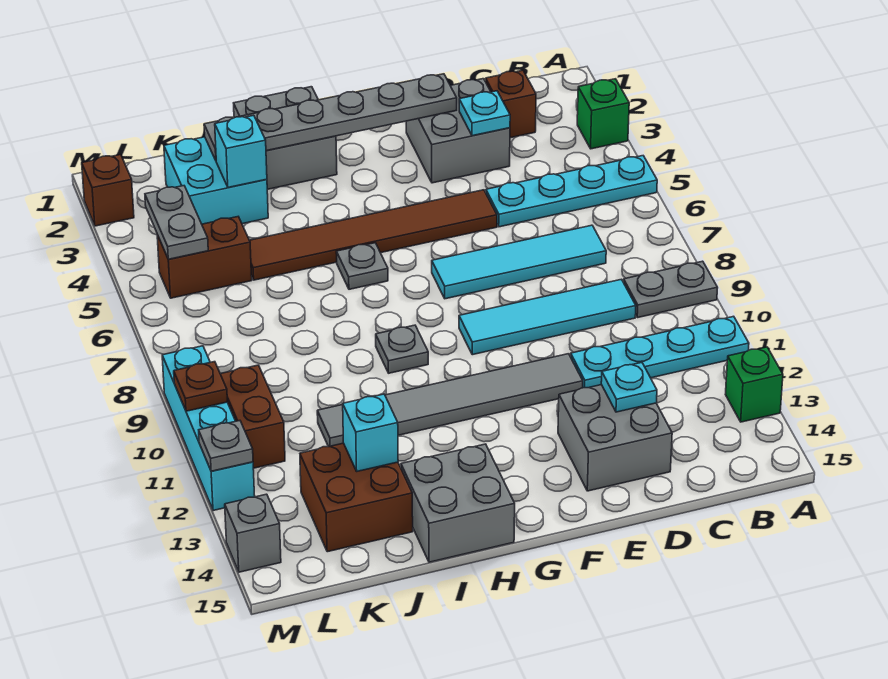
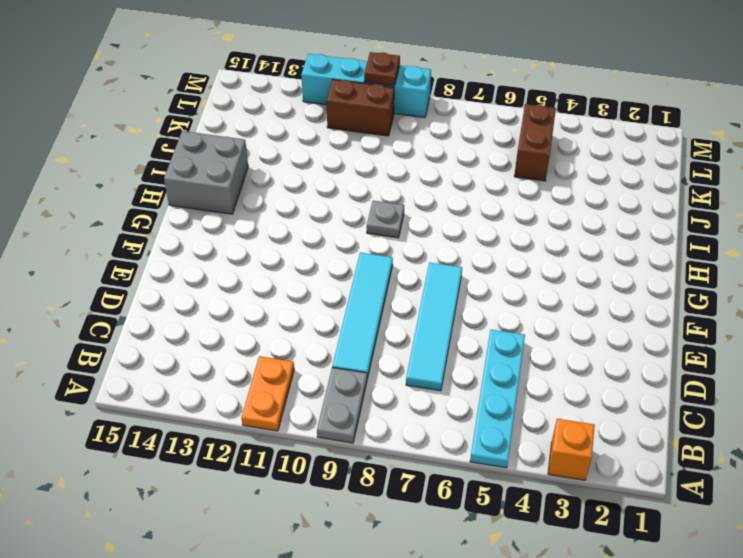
orange brick A3 level 1 -> green brick A3 level 1
orange plate A11:B11 level 1 -> cyan plate A11:D11 level 1
none -> green brick A13 level 1
none -> brown brick C2 level 1
none -> grey brick D2:E3 level 1
none -> grey brick D13:E14 level 1

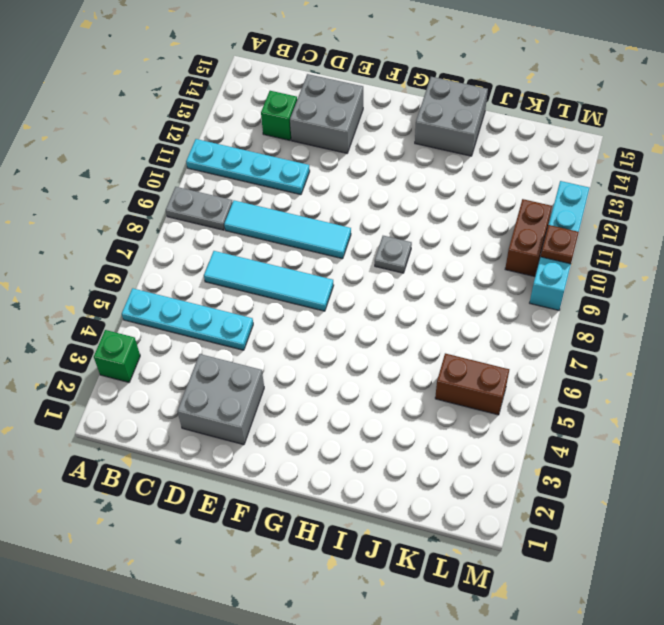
green brick C13 level 1 -> green brick A13 level 1
none -> brown brick C2 level 1
none -> brown tile E5:J5 level 1
none -> grey tile E11:J11 level 1
none -> grey brick H1:I2 level 1

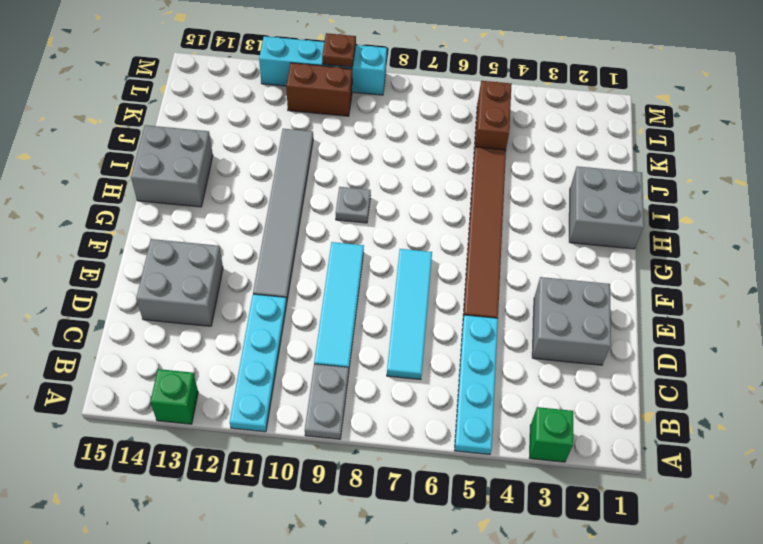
none -> brown brick C2 level 1
none -> grey plate H6 level 1
none -> cyan brick J2:K3 level 1
none -> brown brick J13:K14 level 1

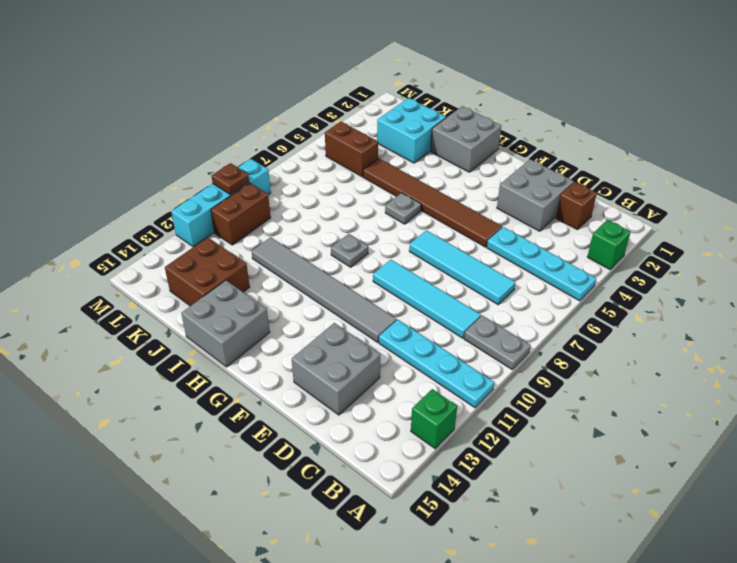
none -> brown brick M2 level 1
none -> grey brick M14 level 1
none -> cyan plate D3 level 2
none -> cyan plate D13 level 2

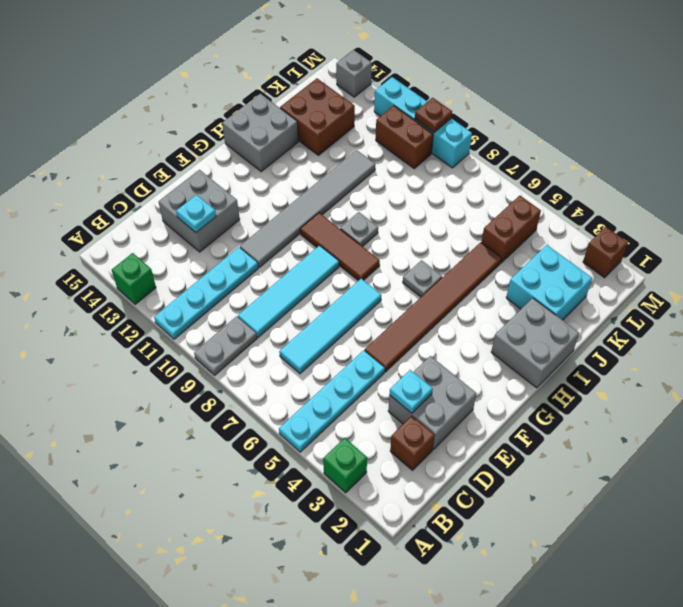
brown tile G8:G10 level 1 -> none
none -> grey plate E2:J2 level 2
none -> cyan brick J3 level 2
none -> cyan brick J13 level 2
none -> grey plate L4:L5 level 2

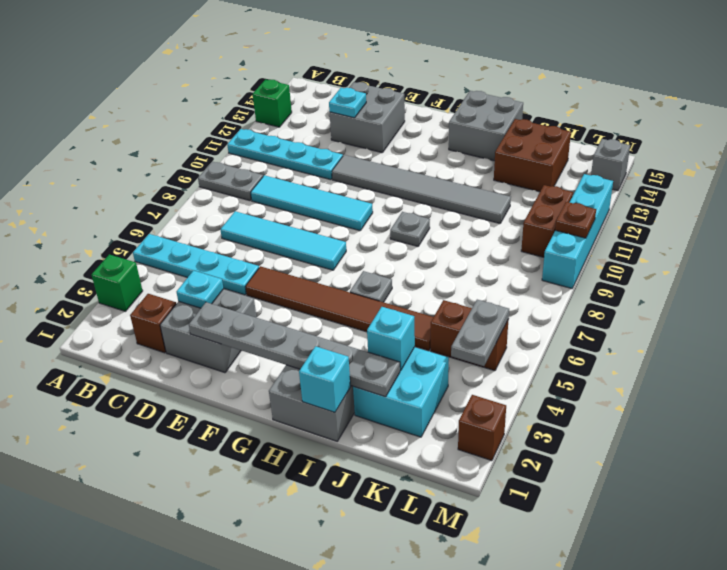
cyan brick I1 level 2 -> cyan brick J13 level 2
none -> grey plate M12 level 2

